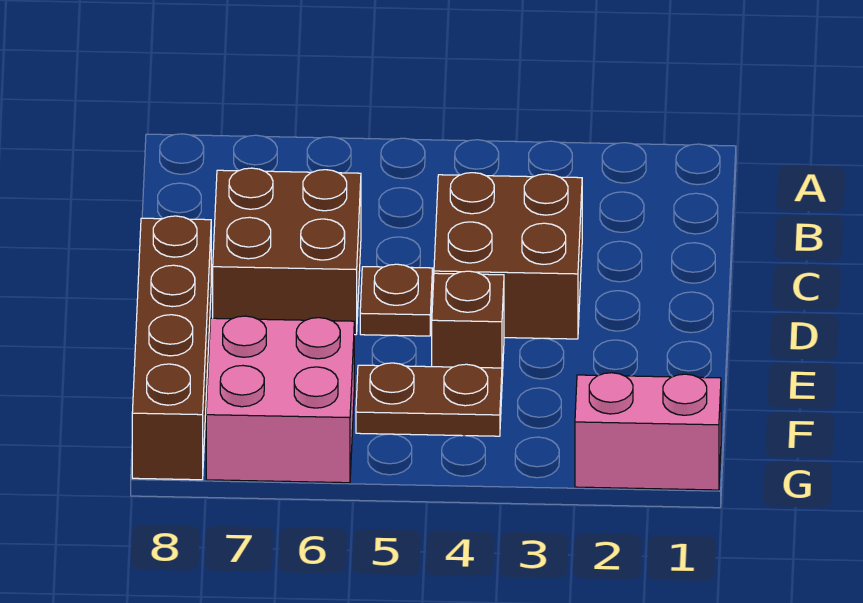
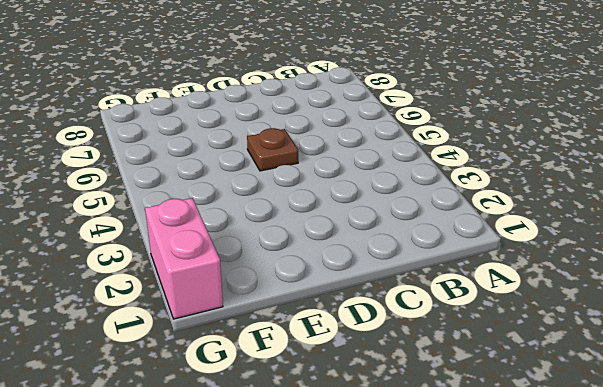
none -> brown brick C3:D4 level 1
none -> brown brick C6:D7 level 1

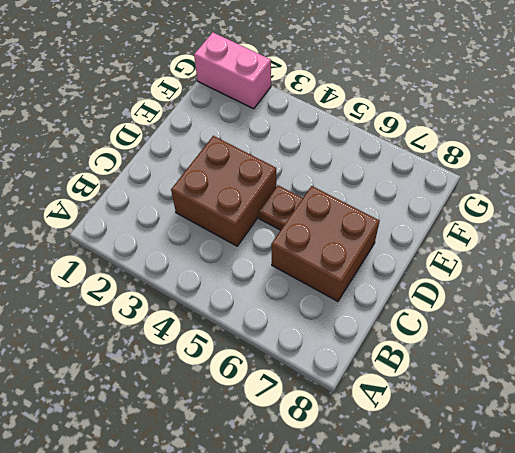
none -> brown brick D8:G8 level 1
none -> brown brick E4 level 1

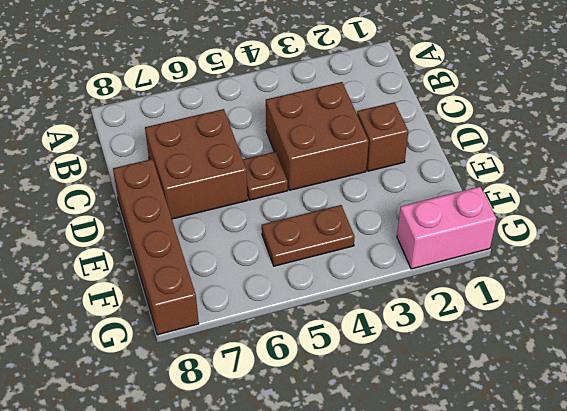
brown brick D2 level 1 -> brown brick E4 level 1
none -> pink brick F6:G7 level 1

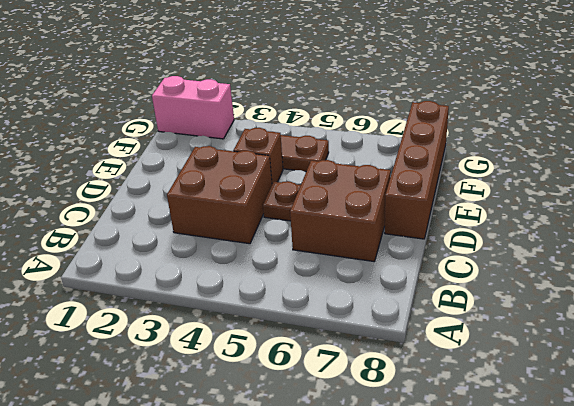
none -> pink brick F6:G7 level 1

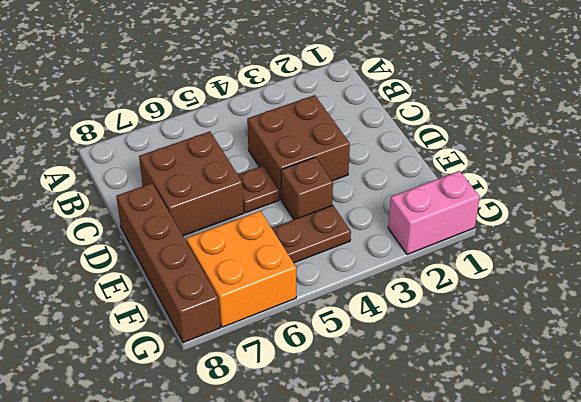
orange brick F6:G7 level 1 -> pink brick F6:G7 level 1

